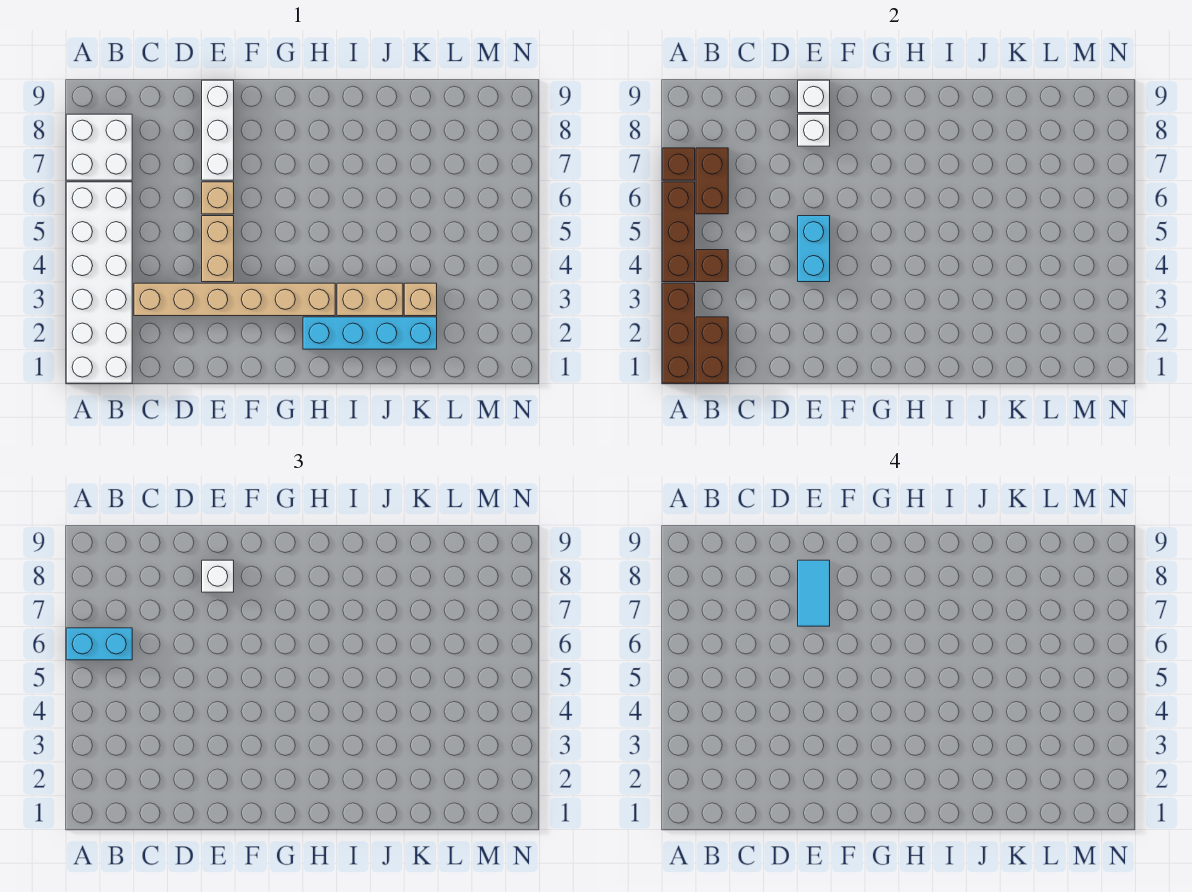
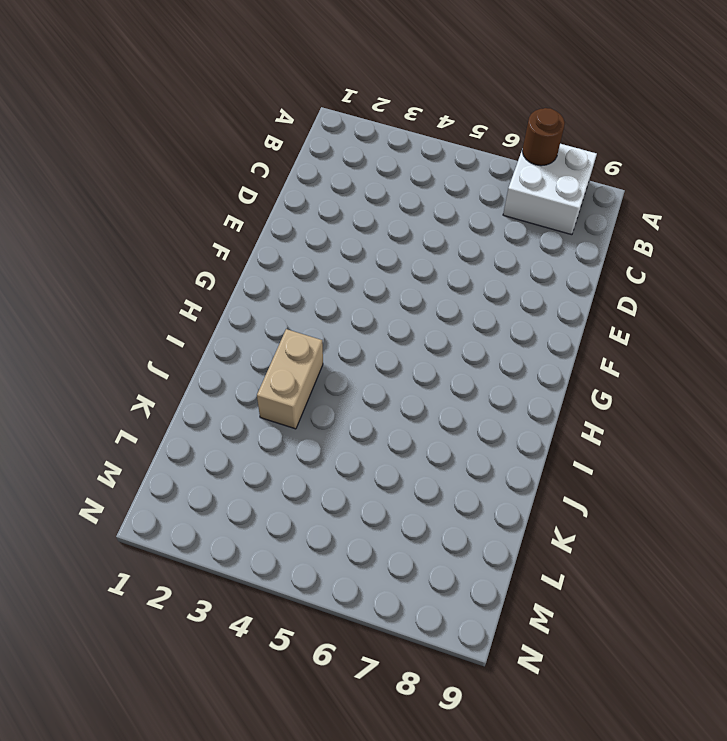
brown round brick A7 level 2 -> brown brick A7 level 2
none -> white brick A1:B6 level 1
none -> tan brick C3:H3 level 1
none -> tan brick E4:E5 level 1

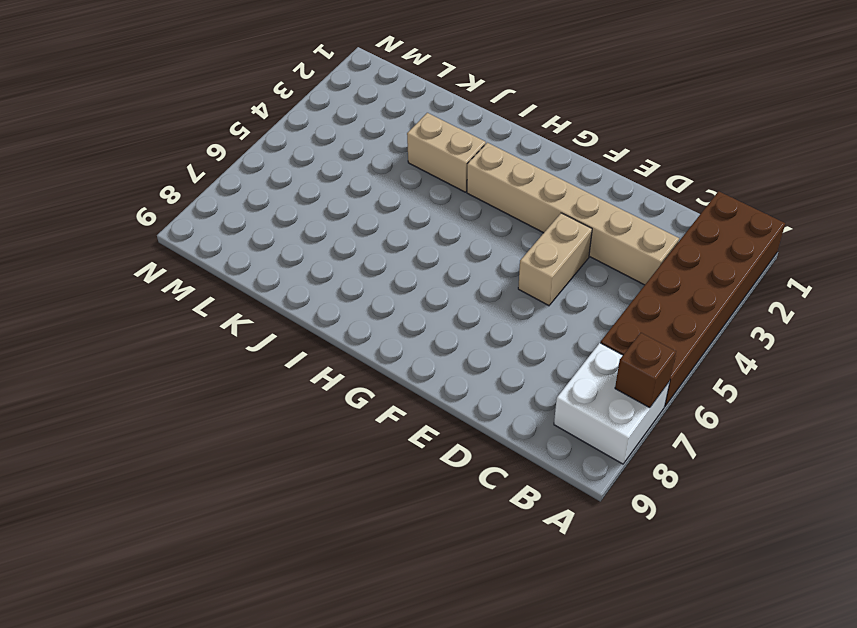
brown brick A1:B6 level 1 -> white brick A1:B6 level 1
none -> tan brick E6 level 1
none -> white brick E7:E9 level 1
none -> cyan brick H2:K2 level 1

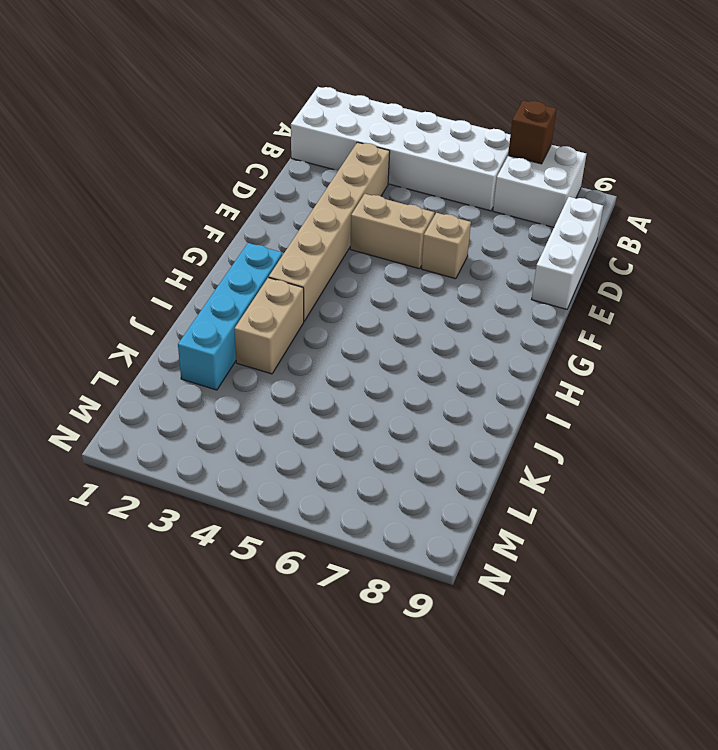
white brick C9:E9 level 1 -> white brick E7:E9 level 1
none -> tan brick K3 level 1
none -> brown brick A1:A3 level 2
none -> brown brick A4:A6 level 2

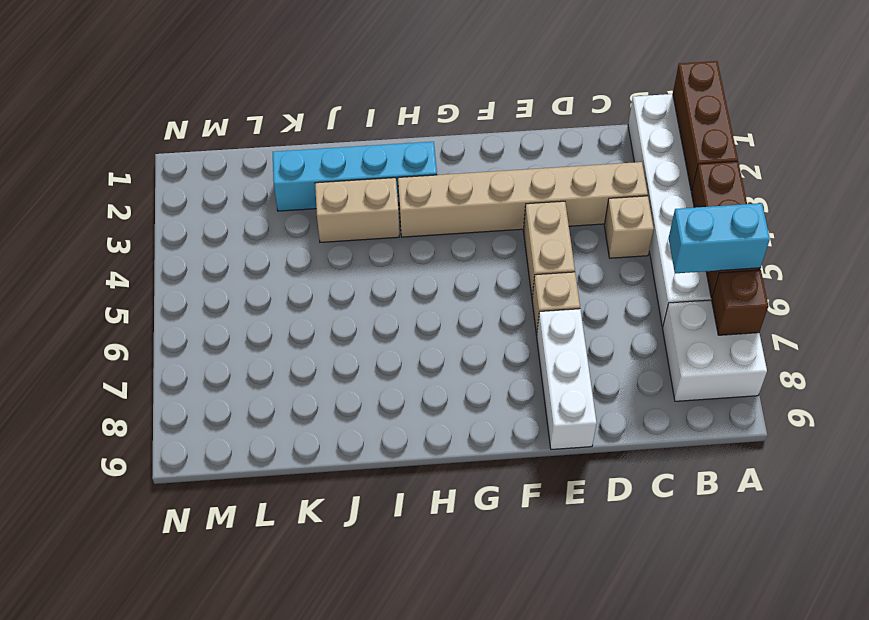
tan brick C4 level 1 -> tan brick K3 level 1
none -> brown brick B1:B2 level 2
none -> brown brick B4 level 2
none -> brown brick B6:B7 level 2

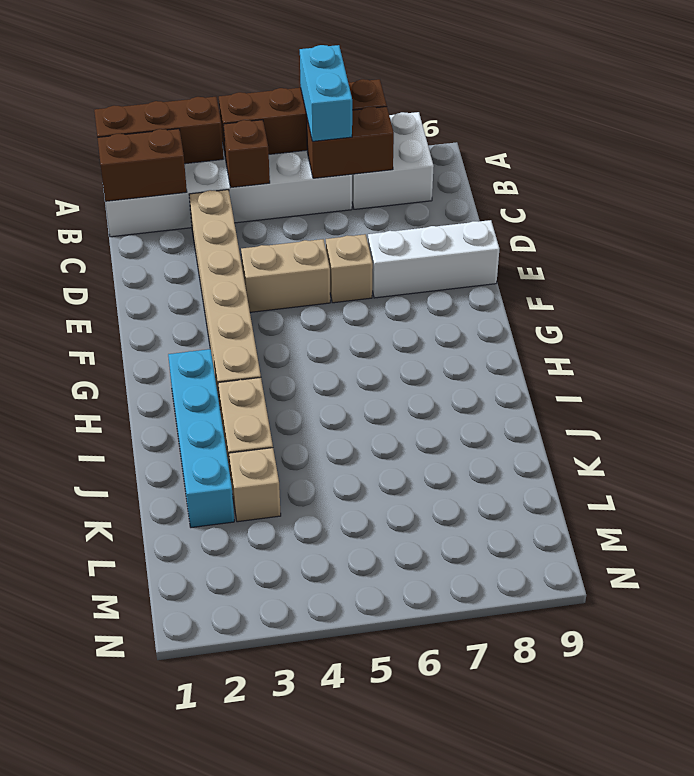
none -> cyan brick E4:E5 level 2
none -> white brick E8 level 2
none -> white brick E9 level 2

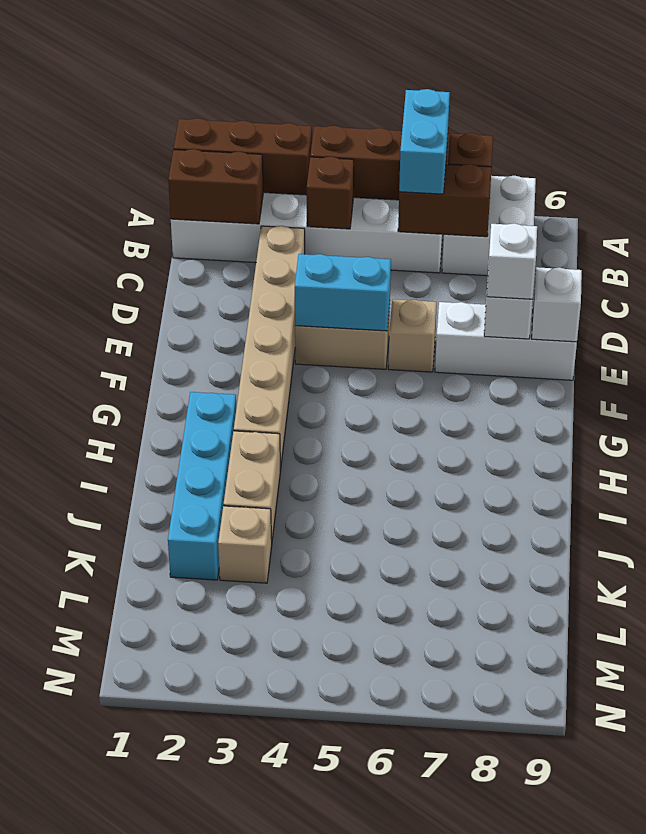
none -> cyan tile E7:E8 level 4

